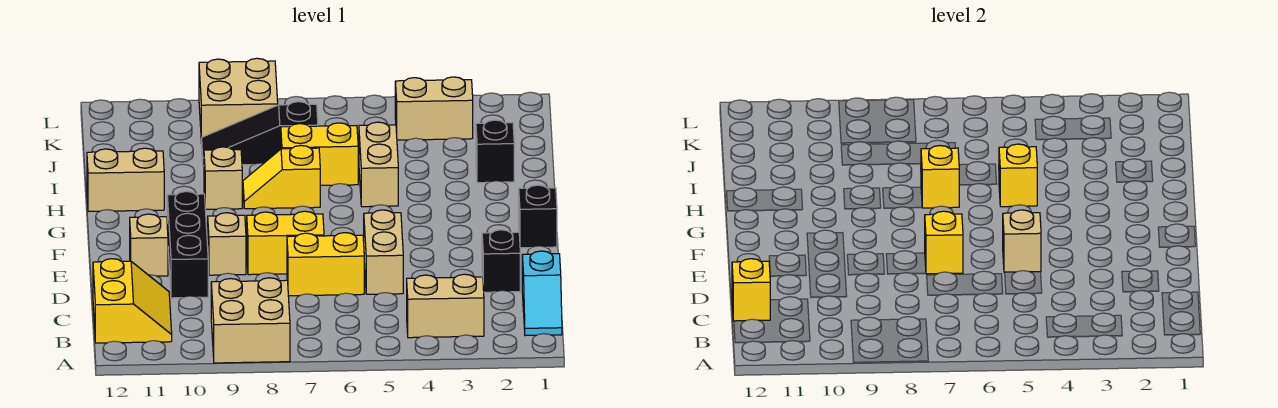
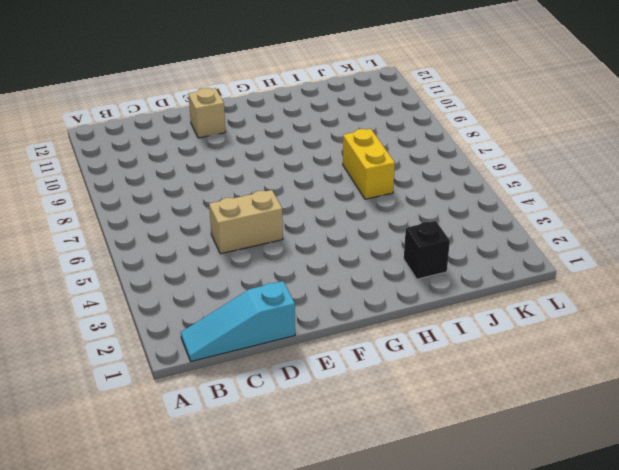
cyan slope B1:D1 level 1 top D -> cyan slope B1:C1 level 1 top C
none -> tan brick A8:B9 level 1
none -> tan brick B3:B4 level 1
none -> yellow slope B11:C12 level 1 top 12

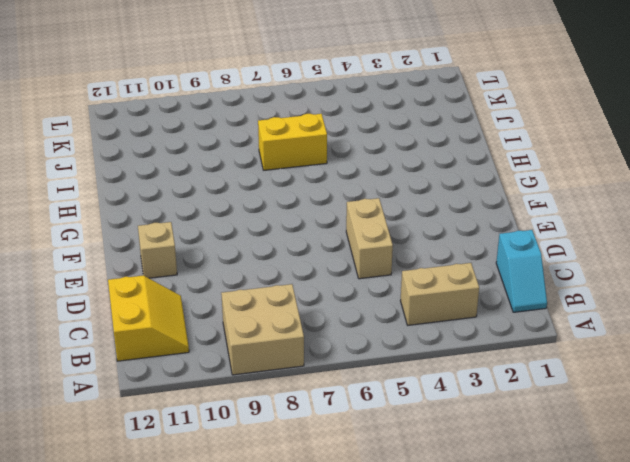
none -> black brick D2 level 1
none -> yellow brick D6:D7 level 1
none -> black brick D10:F10 level 1

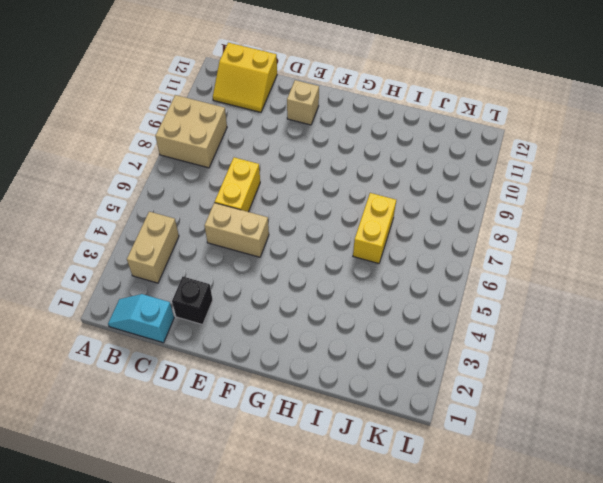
none -> black brick D10:F10 level 1
none -> yellow brick E7:E8 level 1
none -> tan brick E9 level 1

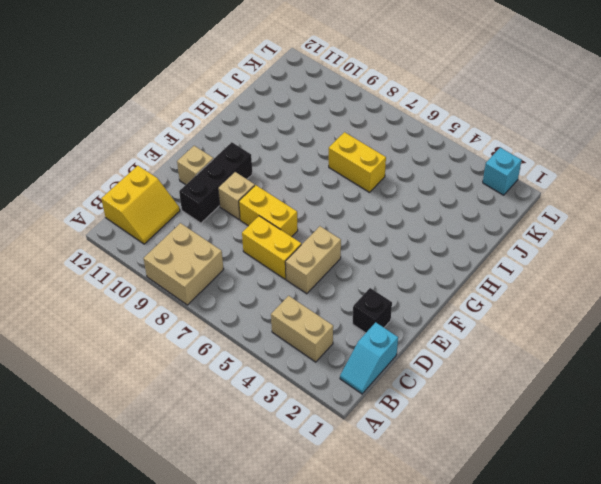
cyan brick L2 level 1 -> none
none -> black brick F1 level 1
none -> tan brick H5:I5 level 1
none -> yellow slope H7:H8 level 1 top 7

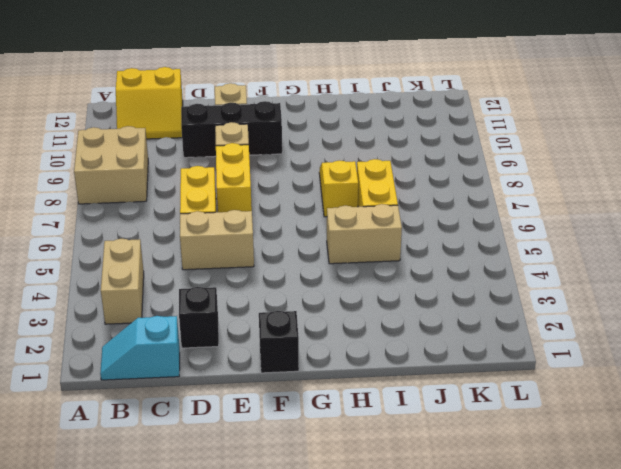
none -> tan brick H9 level 1
none -> tan brick H11:H12 level 1
none -> black brick I2 level 1

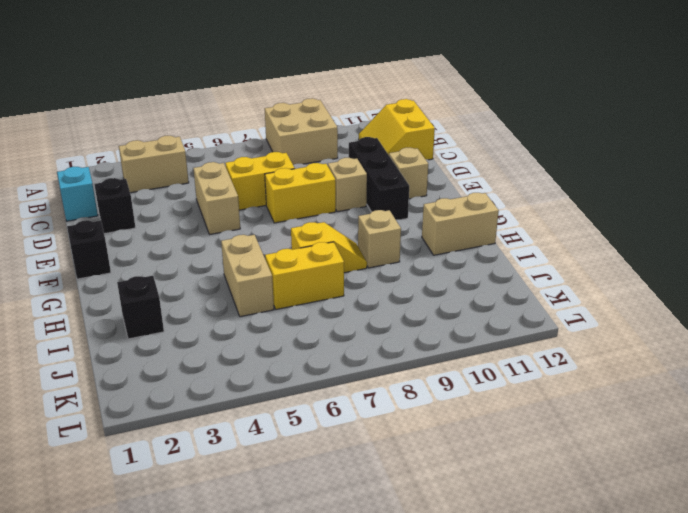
none -> black slope J7:J9 level 1 top 7
none -> tan brick K3:K4 level 1
none -> tan brick K8:L9 level 1

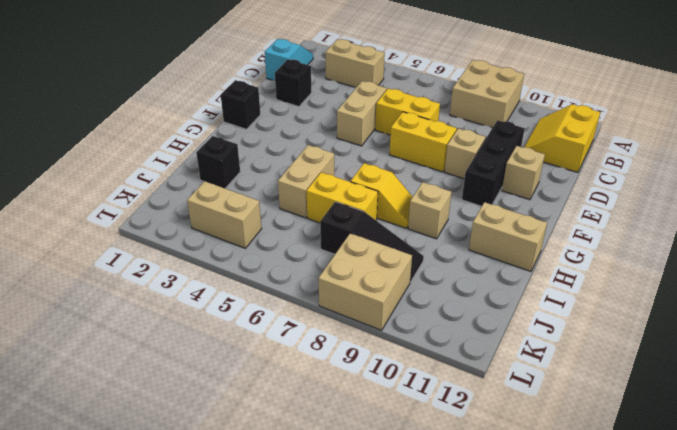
none -> yellow brick C12 level 2
none -> tan brick E5 level 2
none -> yellow brick E7 level 2

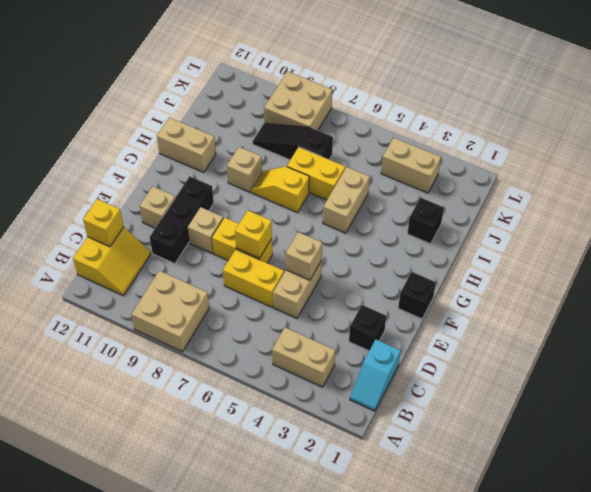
none -> yellow brick H5 level 2
none -> yellow brick H7 level 2

